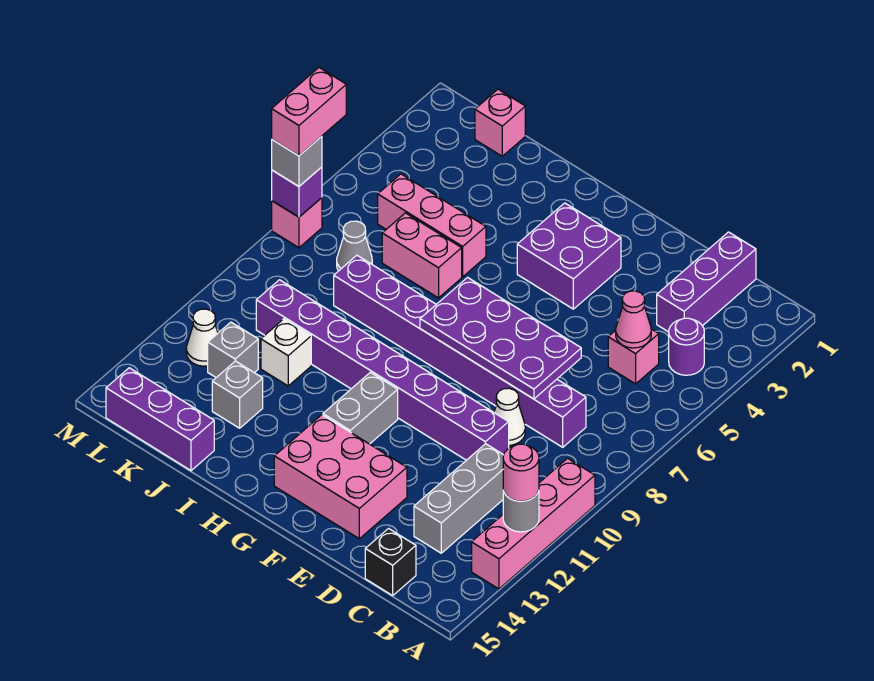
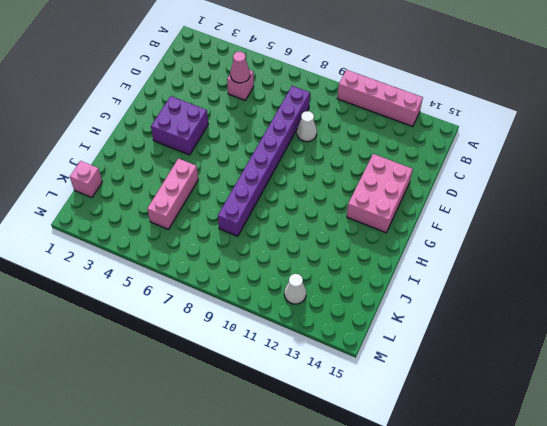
none -> purple round brick B4 level 1
none -> purple brick C1:C3 level 1
none -> grey brick C11:C13 level 1

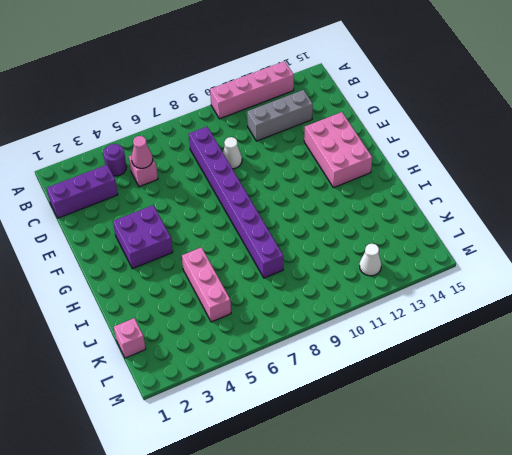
none -> black brick C15 level 1
none -> purple brick D10:K10 level 1
none -> grey brick G11:G12 level 1

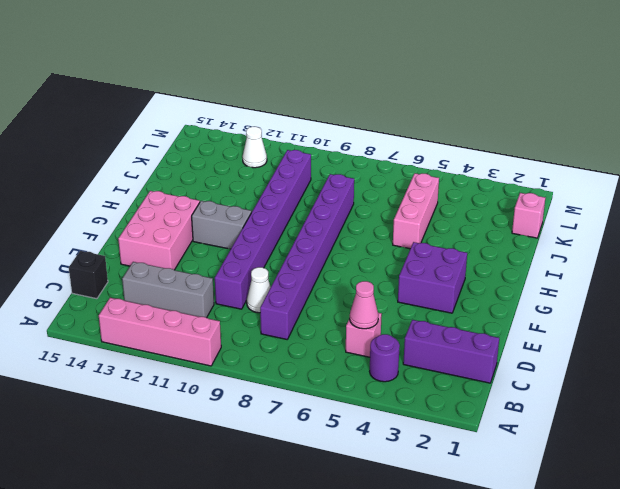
none -> pink brick I6:J6 level 1
none -> white brick J11 level 1
none -> grey brick J13 level 1

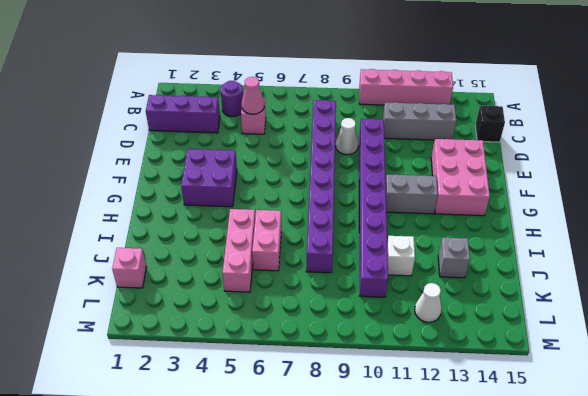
none -> purple brick J15:L15 level 1
none -> grey cone K7 level 1
none -> grey brick K12 level 1

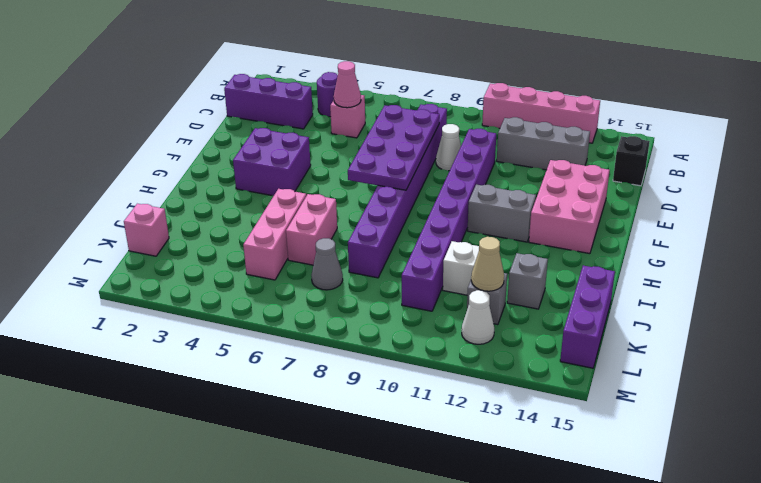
tan cone K12 level 2 -> none
none -> pink brick M7 level 1
none -> grey round brick A12 level 2
none -> purple brick M7 level 2

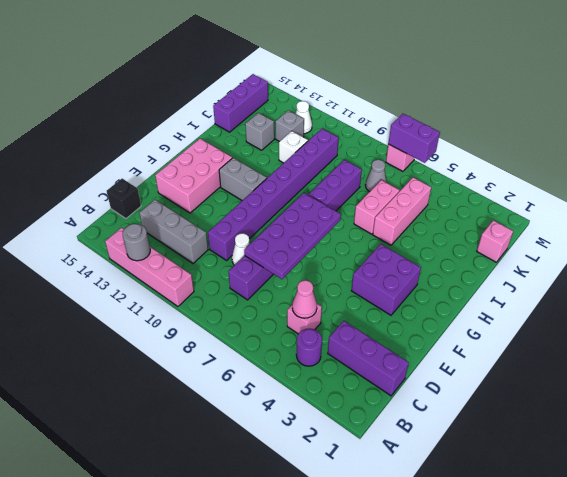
purple brick M6:M7 level 2 -> purple brick M7 level 2
none -> pink round brick A12 level 3
none -> grey brick M7 level 3
none -> pink brick M6:M7 level 4

